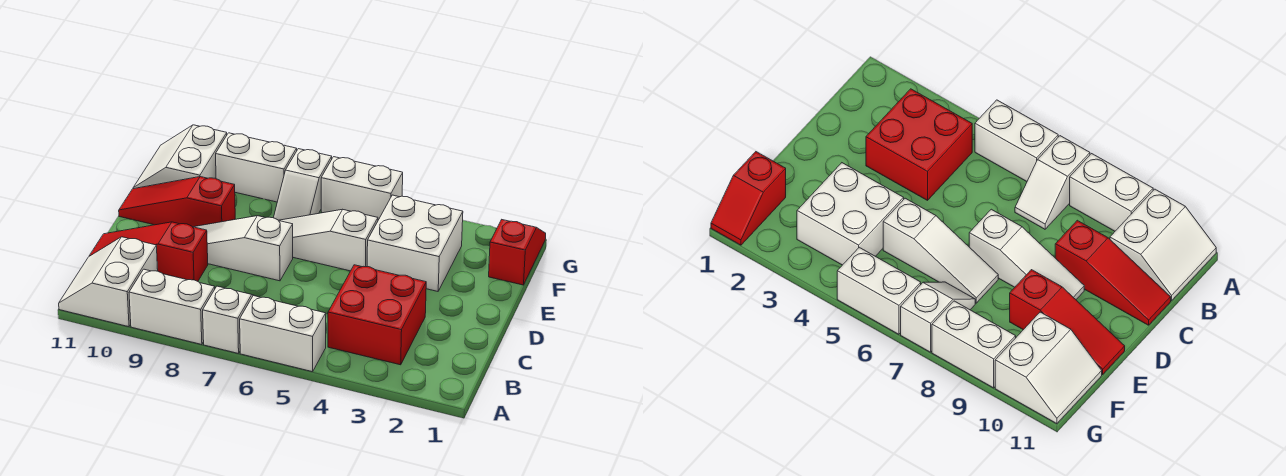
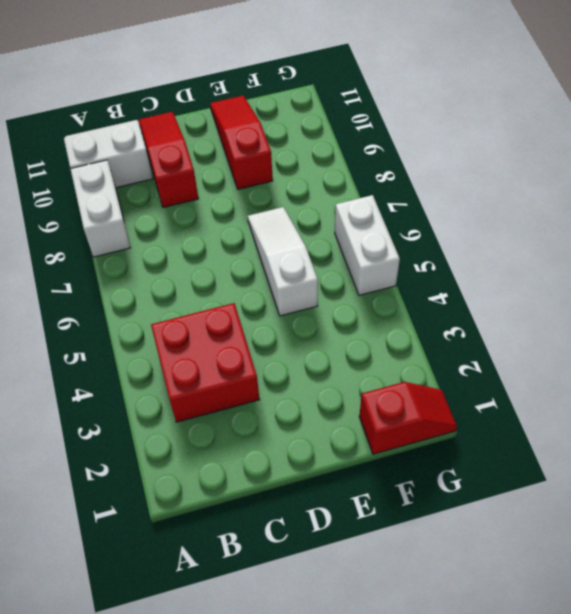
none -> white brick A5:A6 level 1
none -> white slope A7:B7 level 1 top A
none -> white slope D7:D9 level 1 top 7

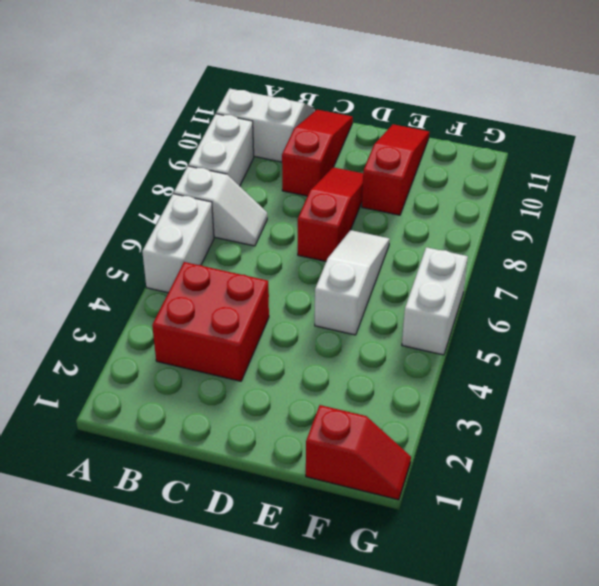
red slope D7:D9 level 1 top 7 -> white slope D7:D9 level 1 top 7
none -> white brick E3:F4 level 1
none -> white slope F7:G7 level 1 top G
none -> white slope F10:G11 level 1 top 10

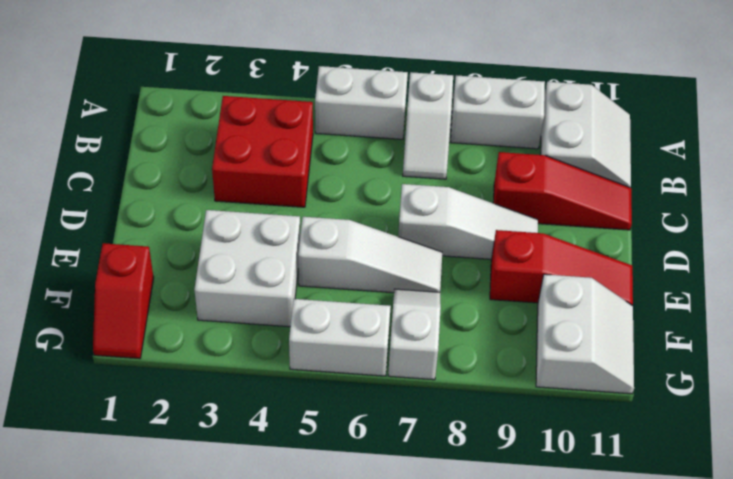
none -> white brick G8:G9 level 1

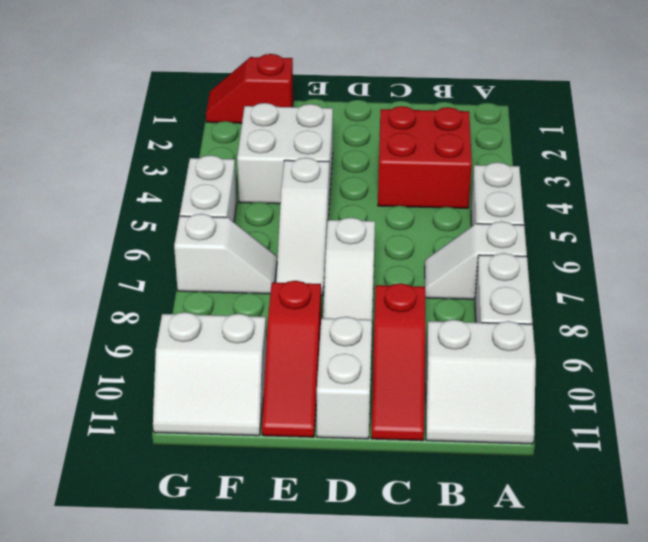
white brick D10:D11 level 1 -> white brick G8:G9 level 1

